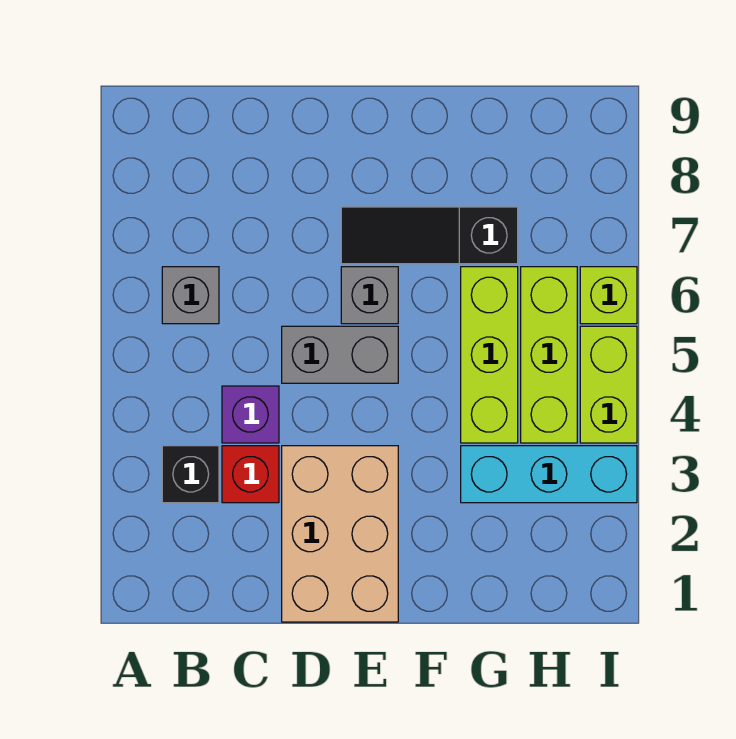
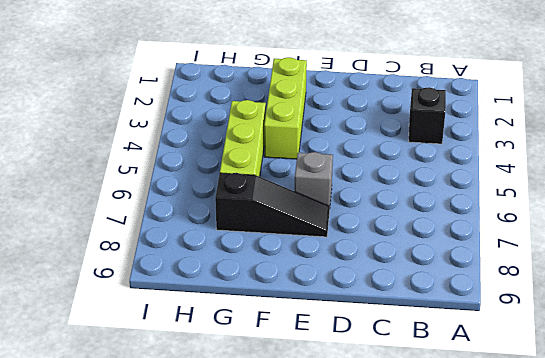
lime brick F2:F4 level 1 -> lime brick H4:H6 level 1
none -> grey brick B6 level 1
none -> red brick C3 level 1
none -> purple brick C4 level 1

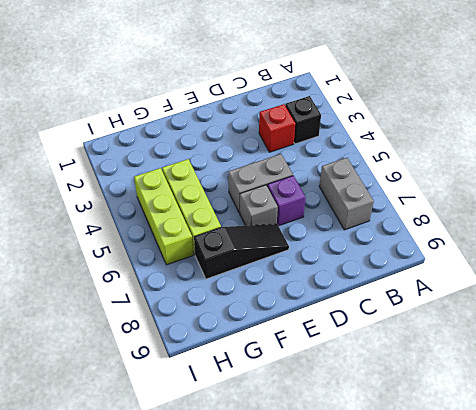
grey brick B6:B7 level 1 -> grey brick B6 level 1
purple brick D6 level 1 -> purple brick C4 level 1
none -> tan brick D1:E3 level 1
none -> cyan brick G3:I3 level 1
none -> lime brick I4:I5 level 1

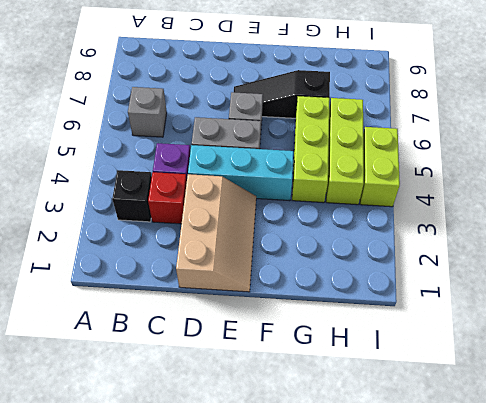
tan slope D1:E3 level 1 top D -> tan brick D1:E3 level 1
cyan brick D4:F4 level 1 -> cyan brick G3:I3 level 1
none -> lime brick I6 level 1

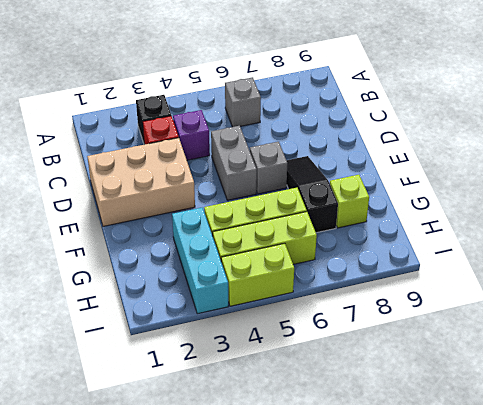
lime brick G8 level 1 -> lime brick I6 level 1

